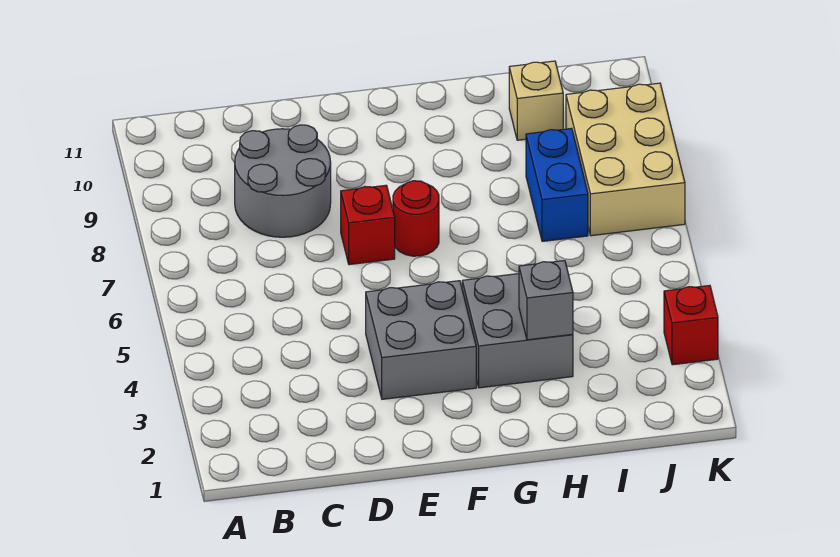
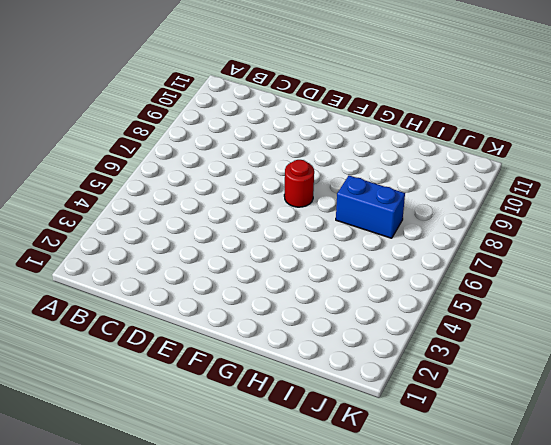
blue brick H7:I7 level 1 -> blue brick I7:I8 level 1
none -> grey round brick C8:D9 level 1
none -> grey brick E3:F4 level 1

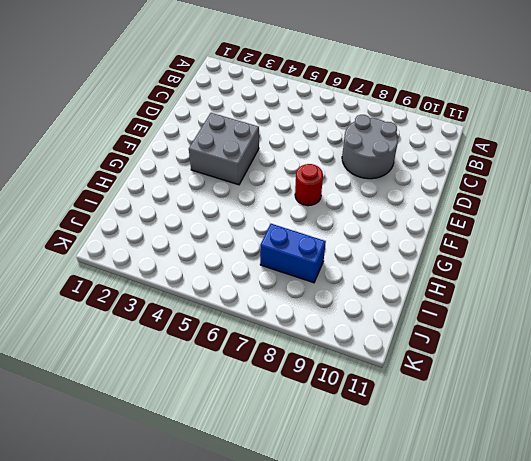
none -> red brick E7 level 1
none -> grey brick G3:H4 level 1

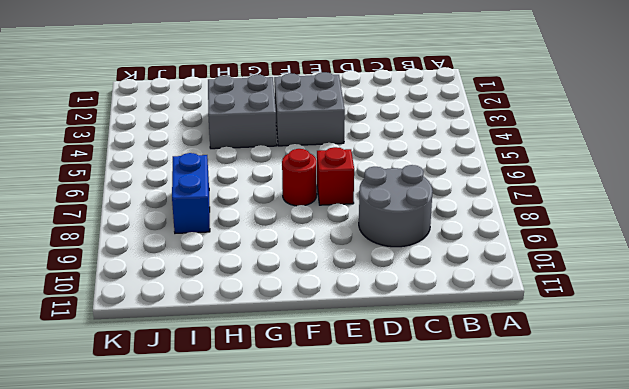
none -> tan brick I10 level 1
none -> tan brick J7:K9 level 1

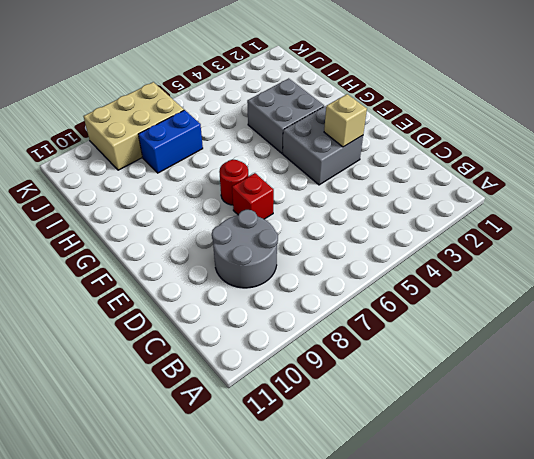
tan brick E3 level 2 -> tan brick I10 level 1
none -> red brick K3 level 1
none -> grey brick H3 level 2

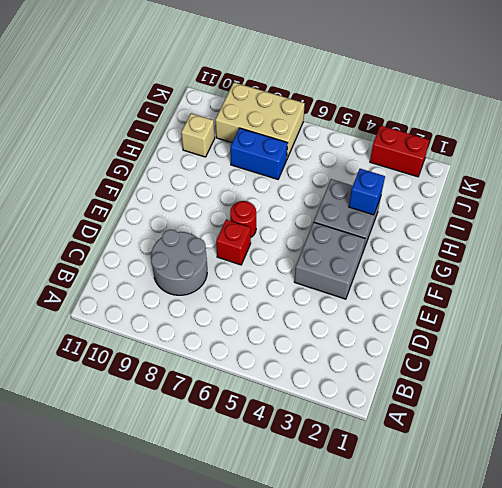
blue brick H3 level 2 -> grey brick H3 level 2
red brick K2:K3 level 1 -> red brick K3 level 1

